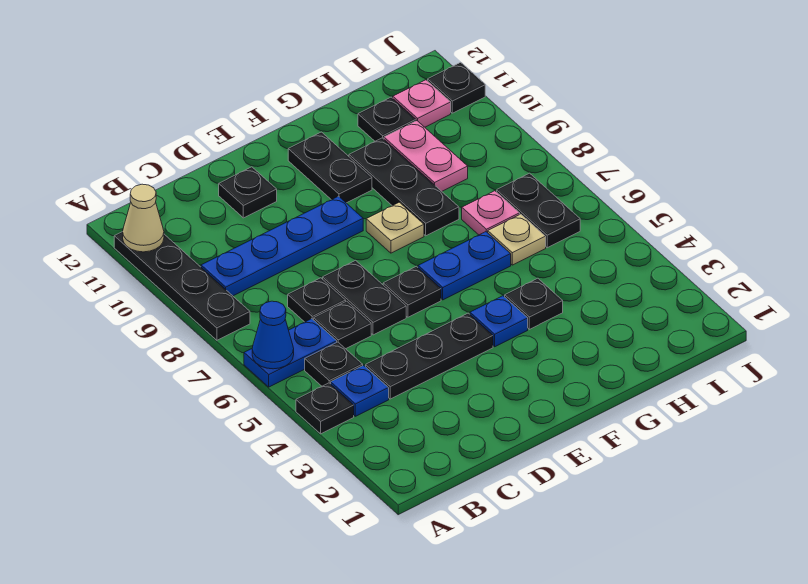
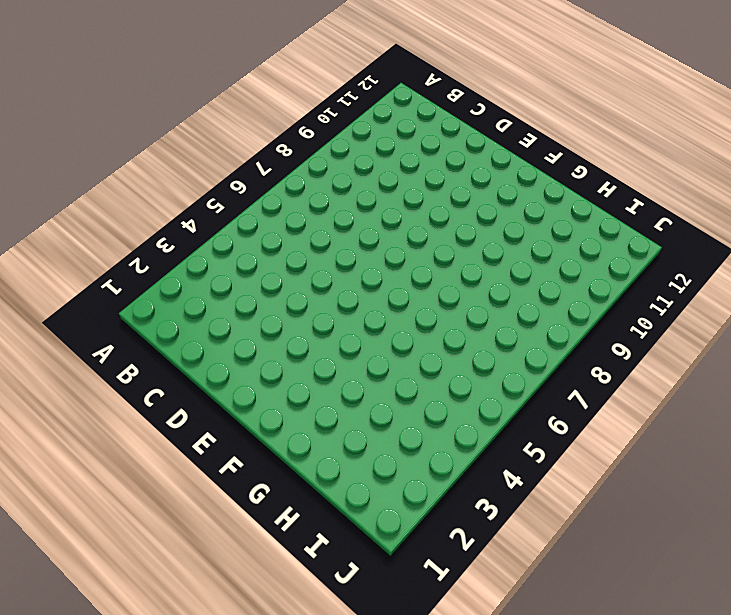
none -> black plate A4 level 1
none -> blue plate A6:B6 level 1
none -> black plate A8:A11 level 1

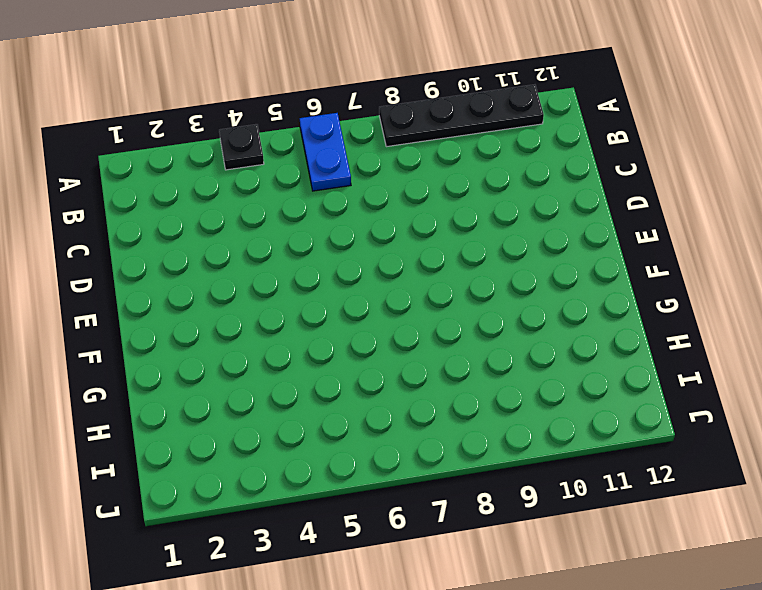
none -> blue plate B4 level 1
none -> black plate B5 level 1
none -> blue plate B9:E9 level 1

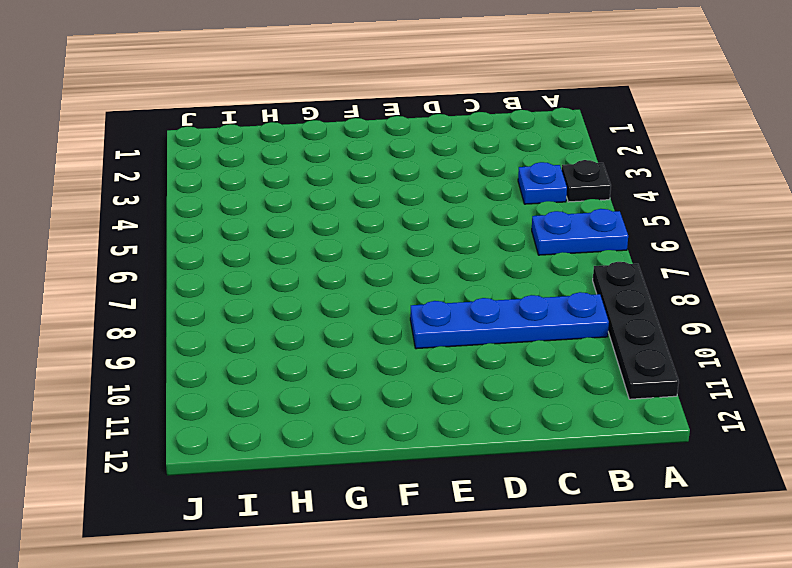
none -> black plate B5 level 1
none -> black plate C4:E4 level 1
none -> black plate C6 level 1

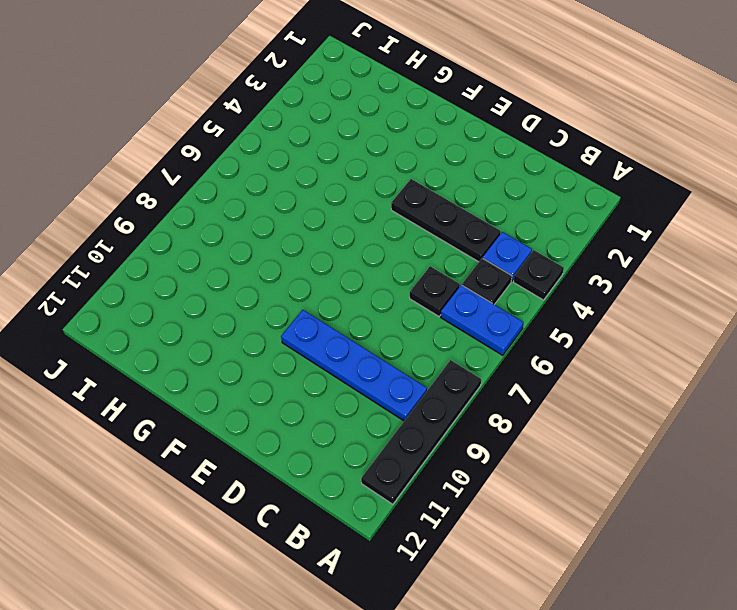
none -> black plate C7 level 1
none -> black plate D6:D7 level 1
none -> black plate D11 level 1

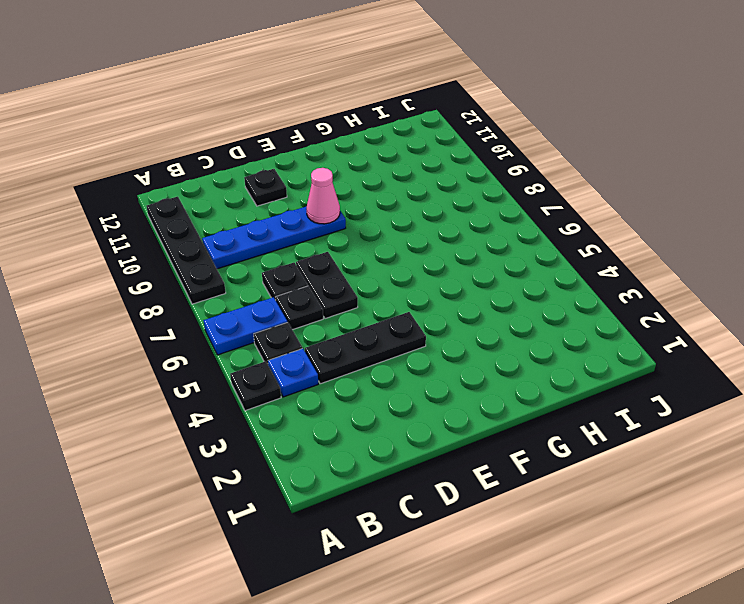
pink cone E9 level 2 -> none
none -> black plate E6 level 1
none -> blue plate F4 level 1
none -> blue plate F6:G6 level 1

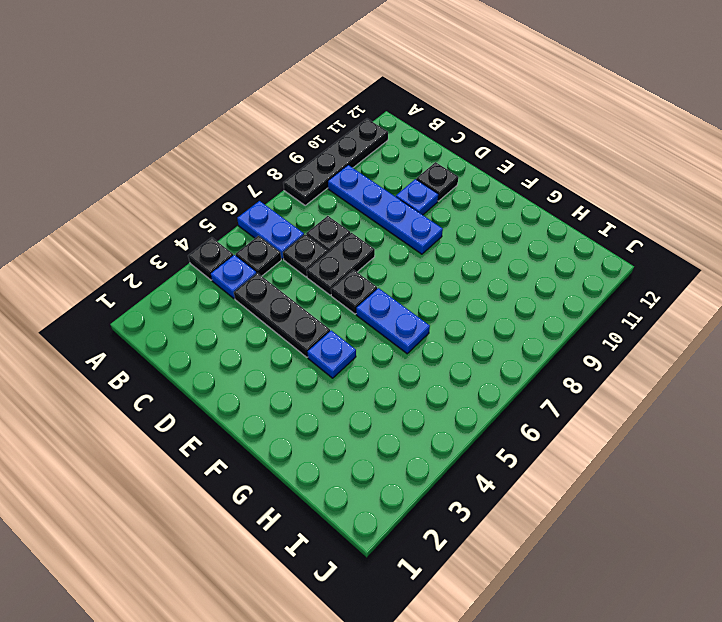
blue plate D10 level 1 -> none
none -> tan plate F8 level 1
none -> black plate F10:F11 level 1
none -> black plate G4 level 1

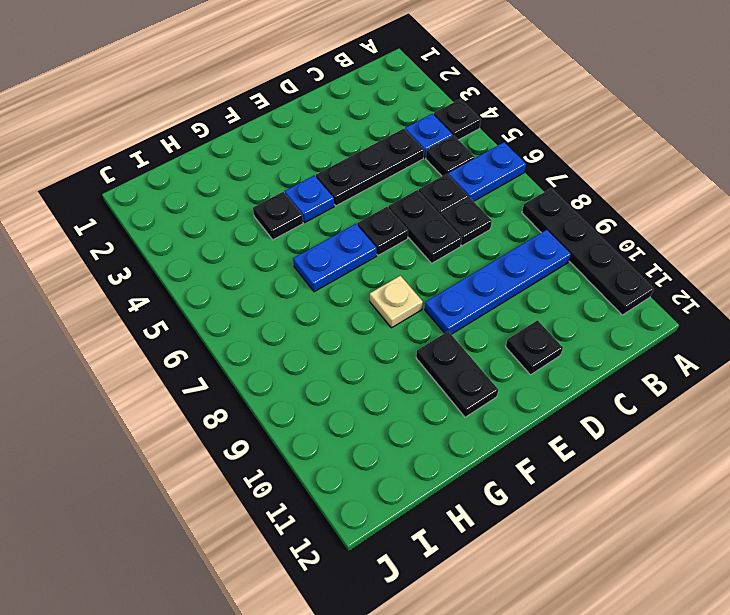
none -> black plate G8:G10 level 1
none -> tan plate H6 level 1
none -> pink plate H7 level 1

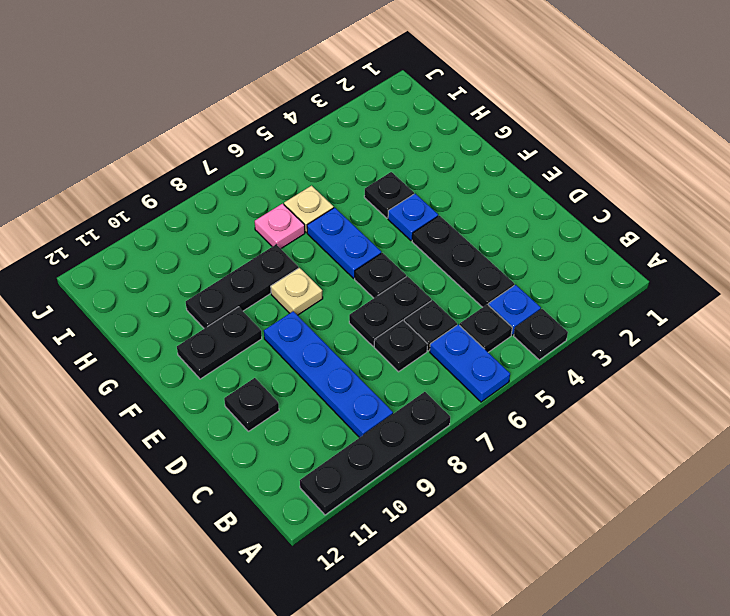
none -> pink plate H9:H10 level 1
none -> black plate H11 level 1
none -> black plate I6:I7 level 1

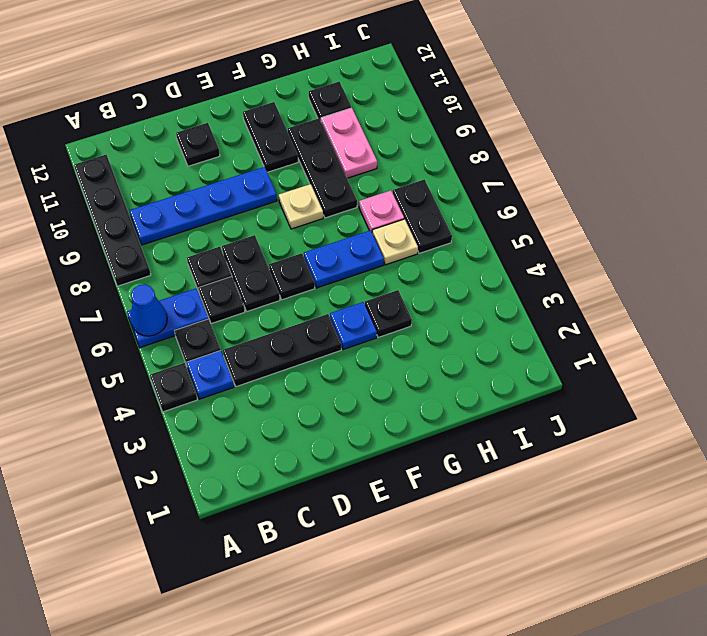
none -> pink plate I11 level 1
none -> black plate J11 level 1
none -> tan cone A11 level 2

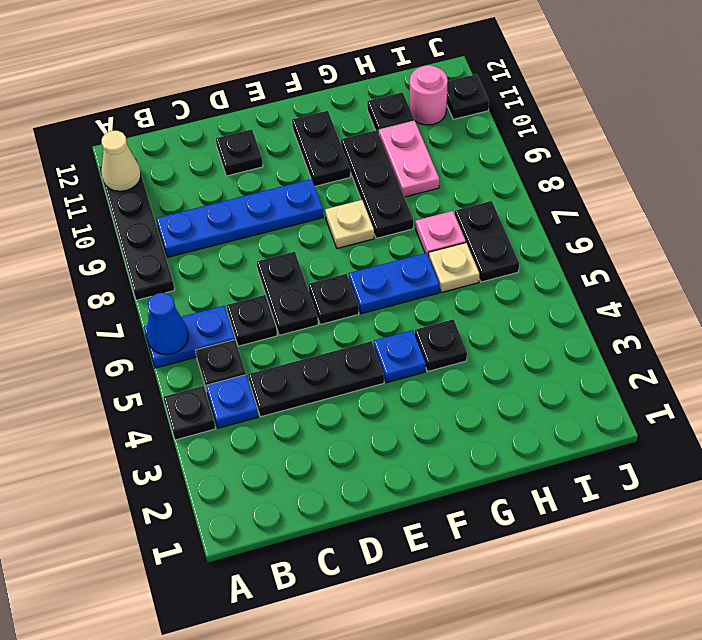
pink round brick I11 level 1 -> pink plate I11 level 1
none -> black plate C7 level 1

